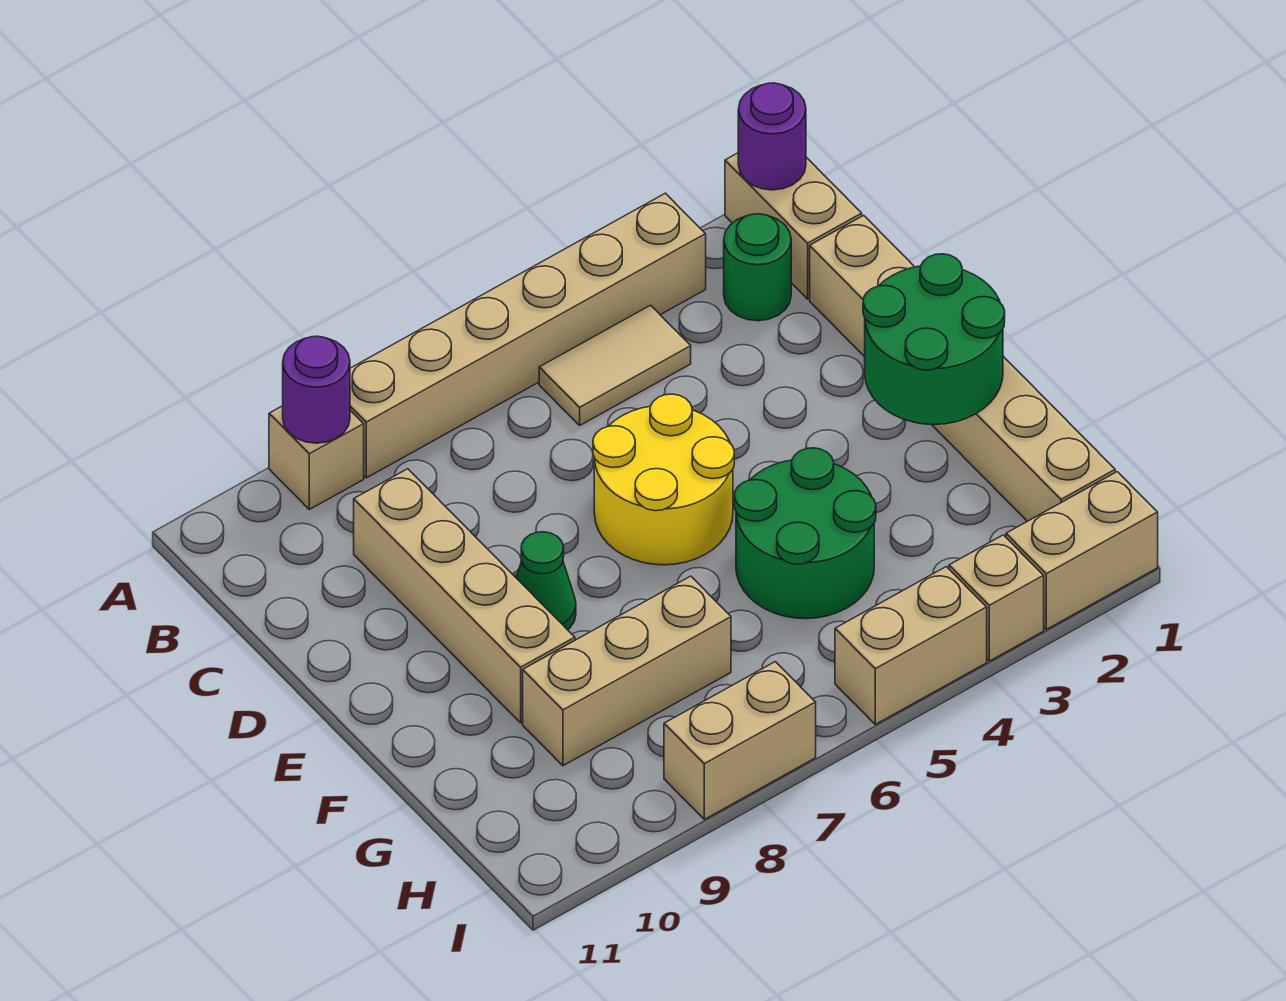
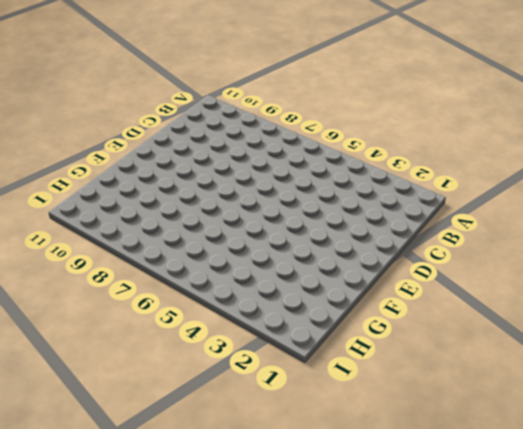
none -> tan brick A1:B1 level 1
none -> tan brick A3:A8 level 1
none -> tan brick A9 level 1

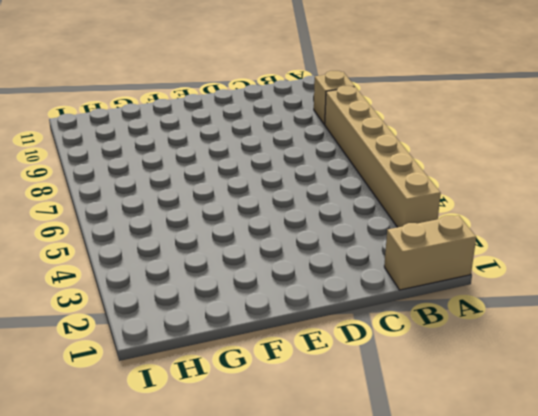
none -> green round brick B2 level 1
none -> tan tile B4:B5 level 1
none -> tan brick C1:H1 level 1

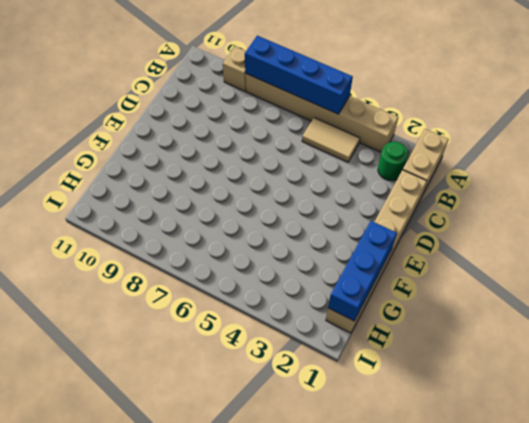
blue brick A5:A8 level 2 -> none
blue brick F1:H1 level 2 -> green round brick E1:F2 level 2
none -> tan brick C9:F9 level 1
none -> yellow round brick D5:E6 level 1
none -> green cone E8 level 1

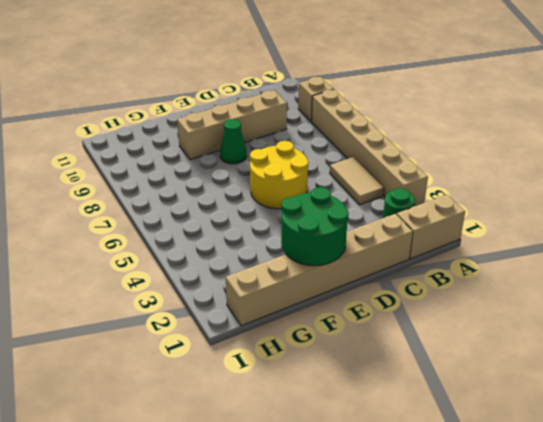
none -> green round brick F4:G5 level 1
none -> tan brick G7:G9 level 1
none -> tan brick I1:I2 level 1

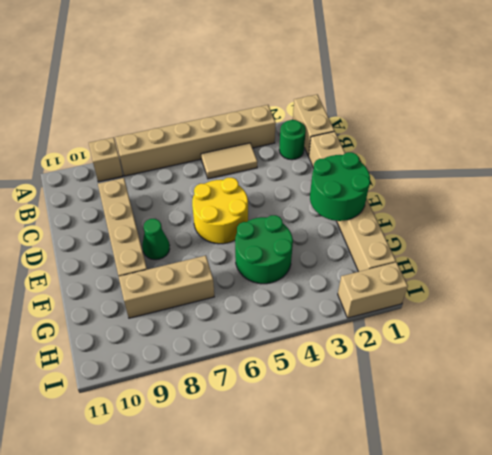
none -> tan brick I3 level 1
none -> tan brick I4:I5 level 1
none -> tan brick I7:I8 level 1

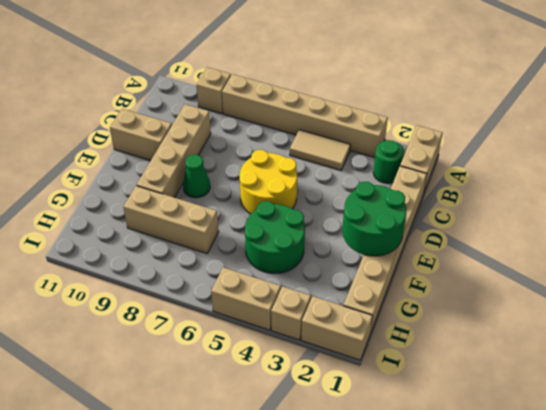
tan brick D10:D11 level 1 -> tan brick I7:I8 level 1
none -> purple round brick A1 level 2
none -> purple round brick A9 level 2

